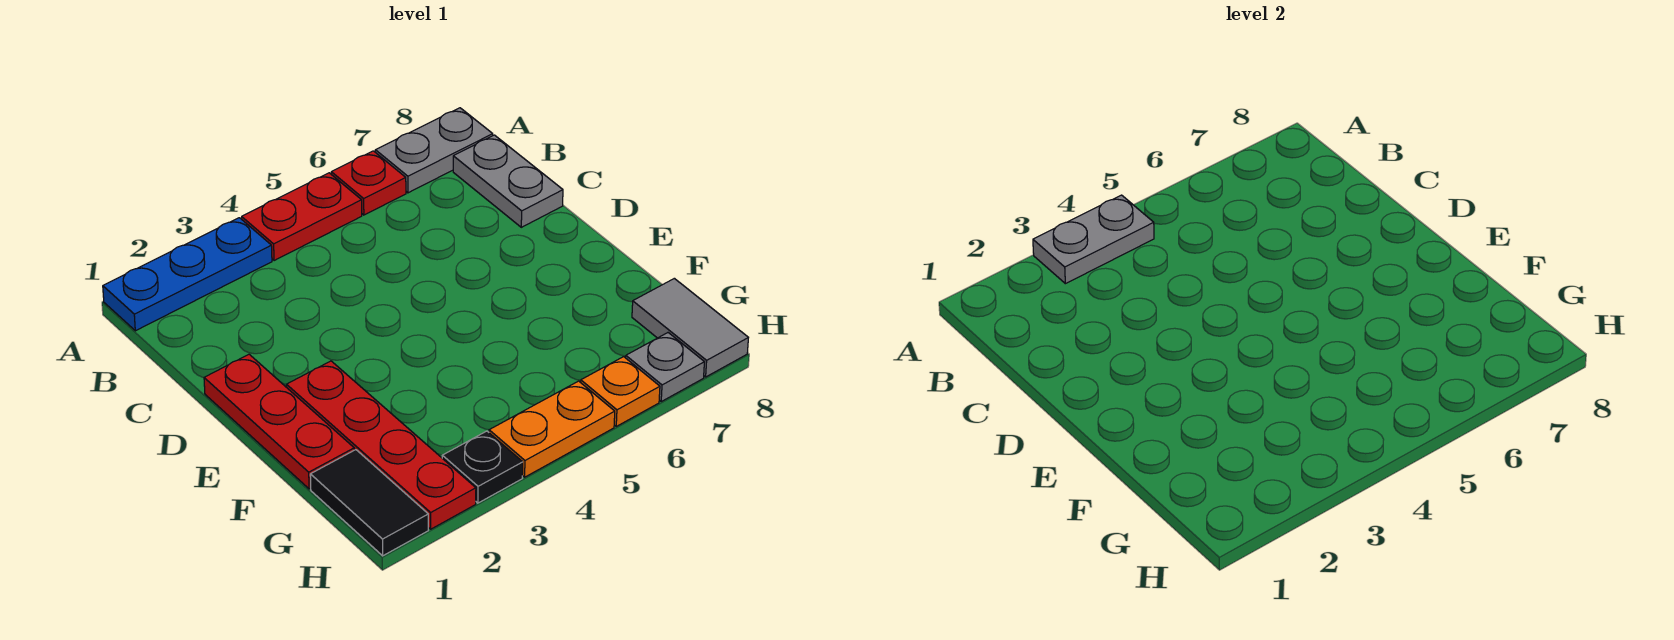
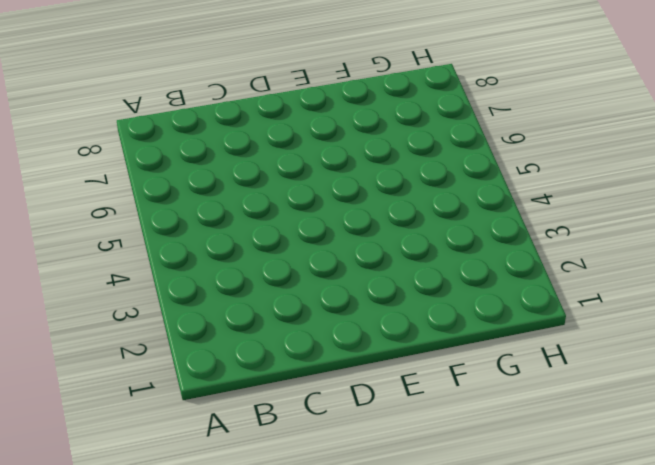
none -> blue plate A1:A3 level 1
none -> red plate A4:A5 level 1
none -> red plate A6 level 1

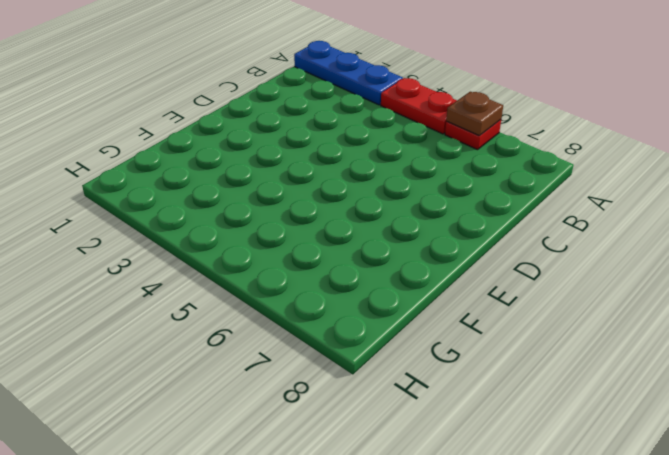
brown plate A6 level 2 -> none
none -> grey plate A7:A8 level 1
none -> grey plate B8:C8 level 1
none -> red plate D1:F1 level 1

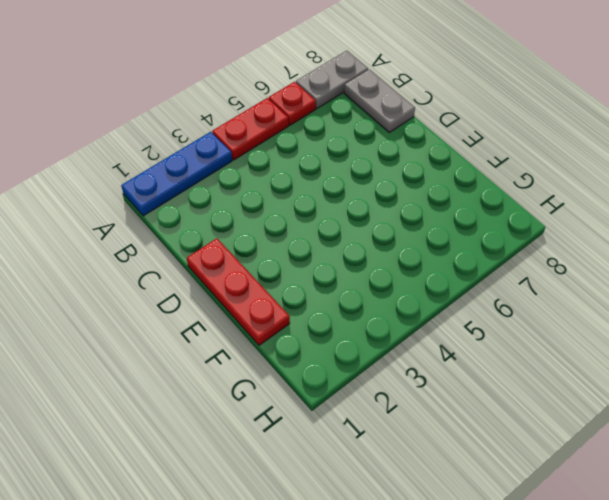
none -> red plate E2:H2 level 1
none -> black tile G1:H1 level 1
none -> grey tile G8:H8 level 1

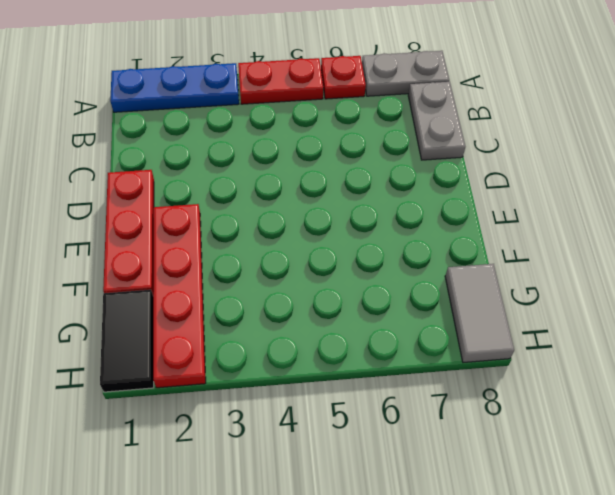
none -> black plate H3 level 1
none -> orange plate H4:H5 level 1
none -> orange plate H6 level 1

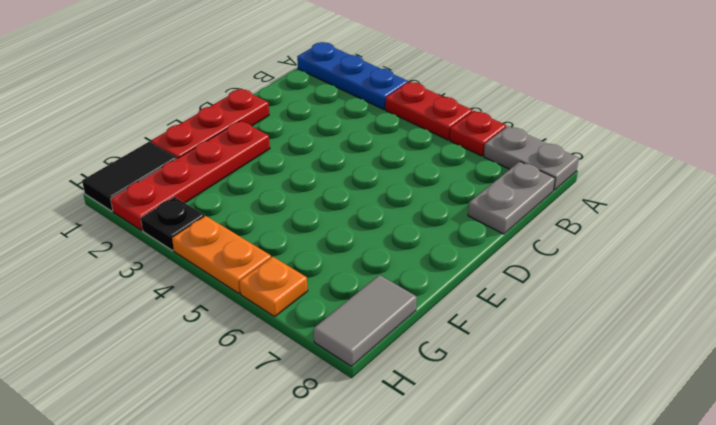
none -> grey plate H7 level 1
none -> grey plate A3:A4 level 2

